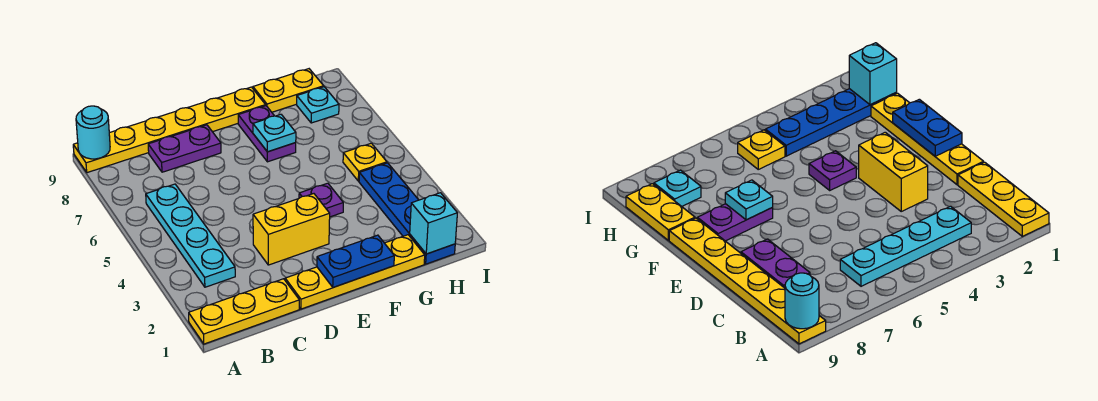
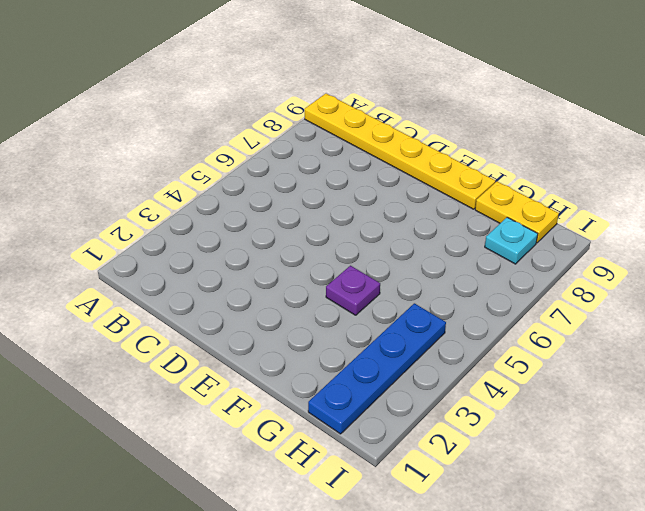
none -> yellow plate A1:C1 level 1
none -> cyan plate B3:B6 level 1
none -> purple plate C8:D8 level 1

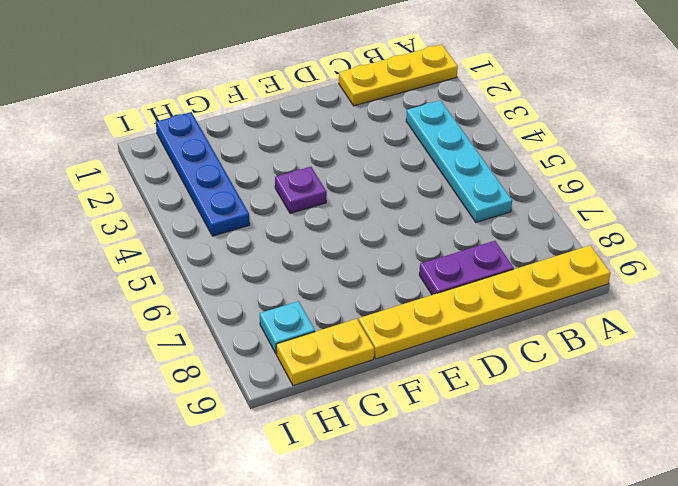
none -> yellow plate D1:G1 level 1
none -> yellow brick D3:E3 level 1
none -> purple plate F7:F8 level 1

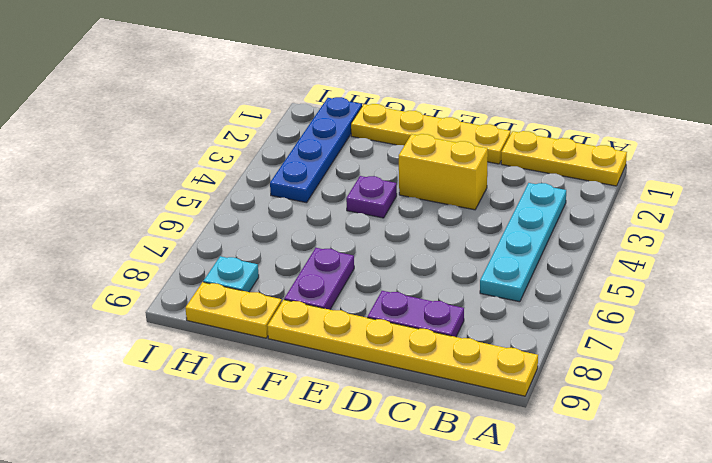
none -> yellow plate H5 level 1
none -> cyan round brick A9 level 2
none -> blue plate E1:F1 level 2

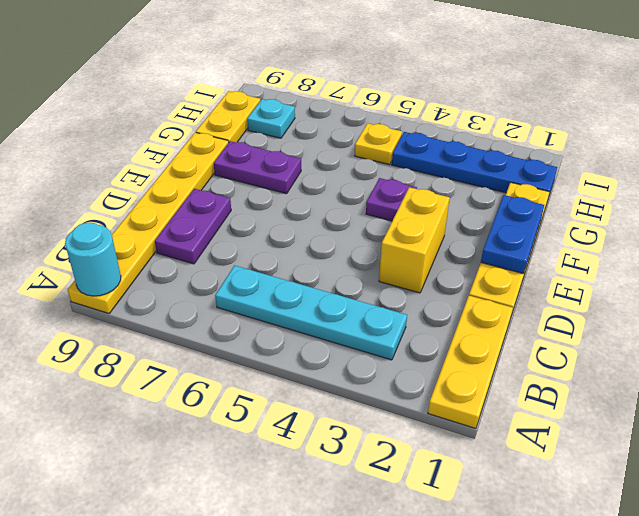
none -> cyan plate F7 level 2
none -> cyan brick H1 level 2

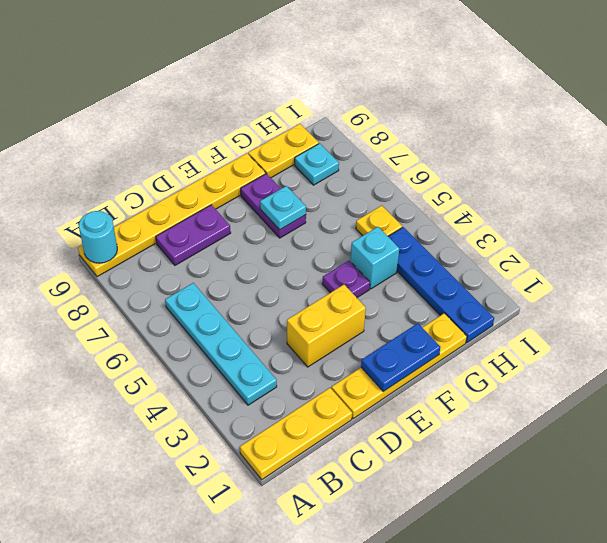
cyan brick G4 level 1 -> cyan brick H1 level 2

